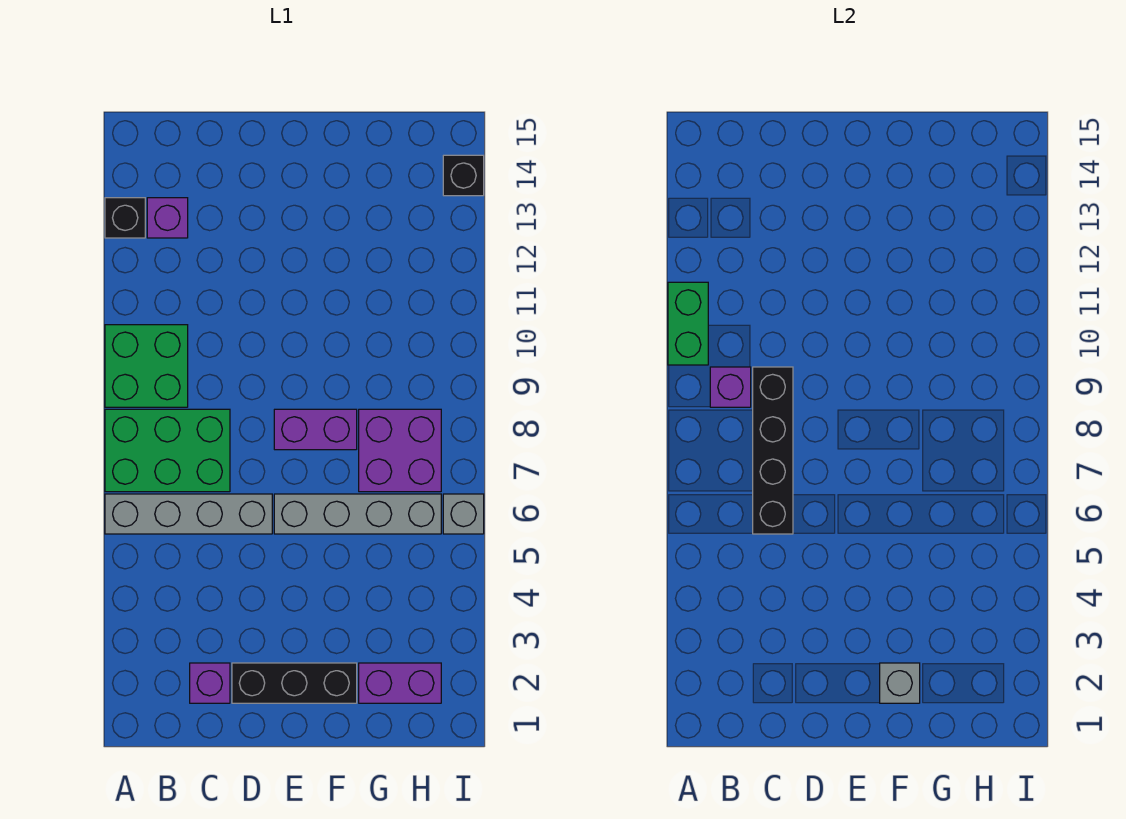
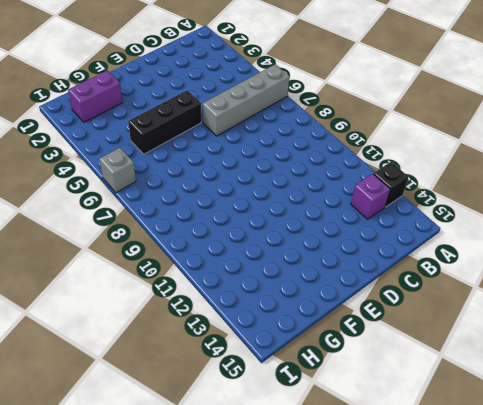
black brick E5:G5 level 1 -> black brick D2:F2 level 1
none -> green brick A7:C8 level 1
none -> green brick A9:B10 level 1
none -> purple brick C2 level 1

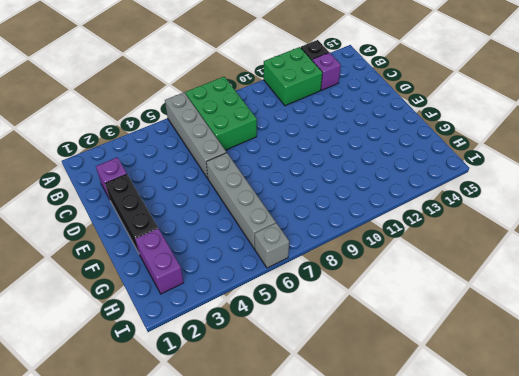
green brick A11:B12 level 1 -> green brick A9:B10 level 1
none -> purple brick E8:F8 level 1
none -> purple brick G7:H8 level 1
none -> black brick I14 level 1

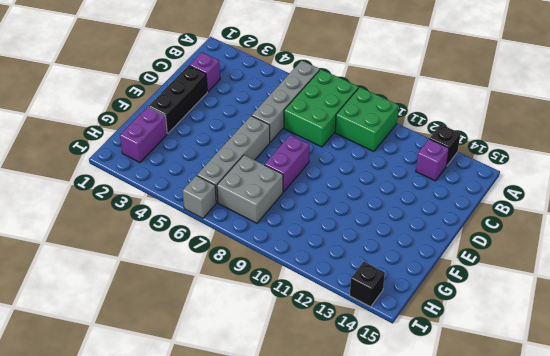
grey brick G7:H8 level 1 -> purple brick G7:H8 level 1
none -> green brick A10:A11 level 2
none -> purple brick B9 level 2
none -> black brick C6:C9 level 2

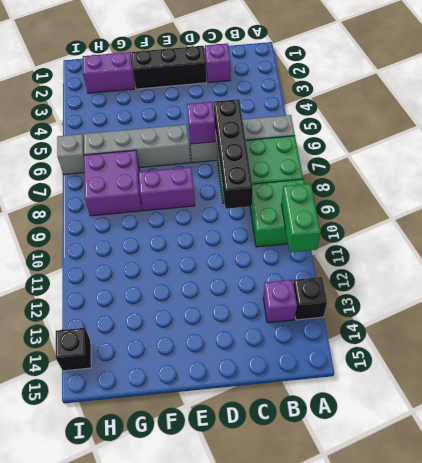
purple brick D6 level 2 -> purple brick B9 level 2
none -> grey brick F2 level 2

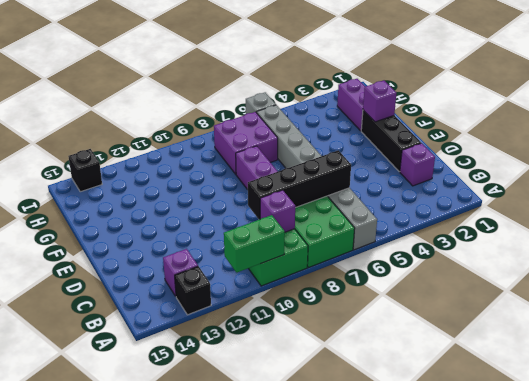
purple brick F2 level 2 -> grey brick F2 level 2

